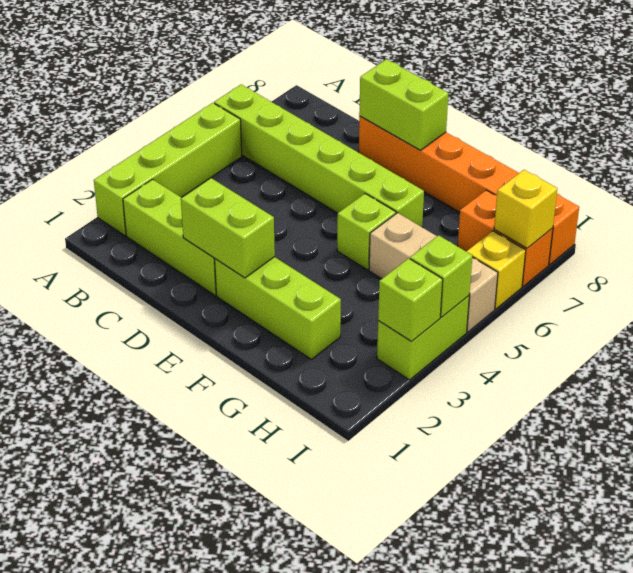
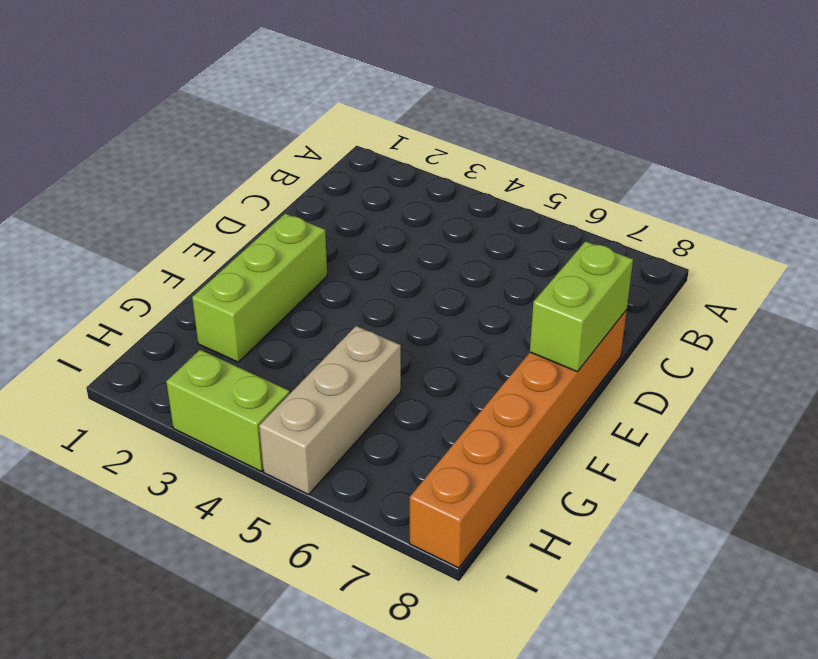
none -> lime brick A2:A5 level 1
none -> lime brick A6:F6 level 1
none -> lime brick B2:D2 level 1

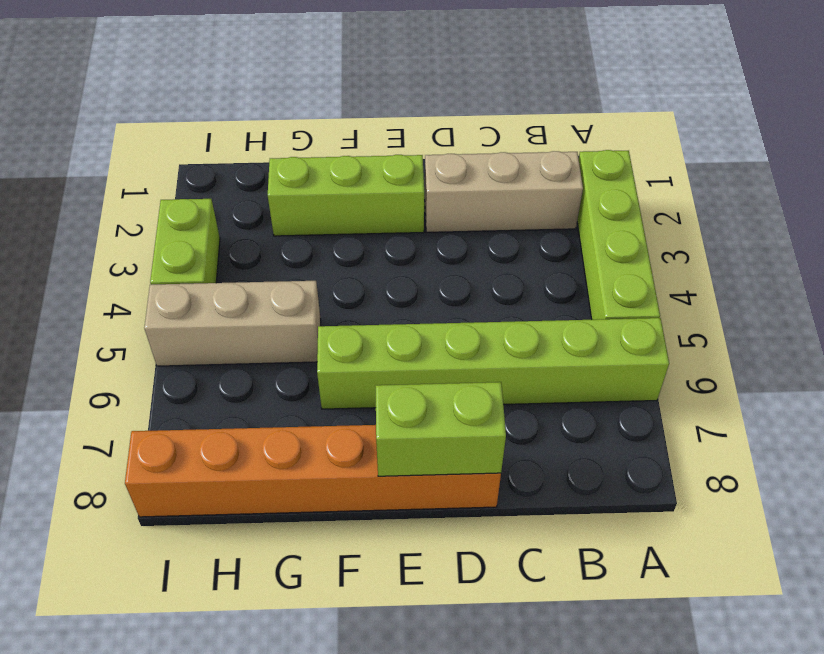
tan brick B2:D2 level 1 -> lime brick B2:D2 level 1
none -> lime brick F5 level 1
none -> orange brick H7:I7 level 1
none -> yellow brick I6 level 1

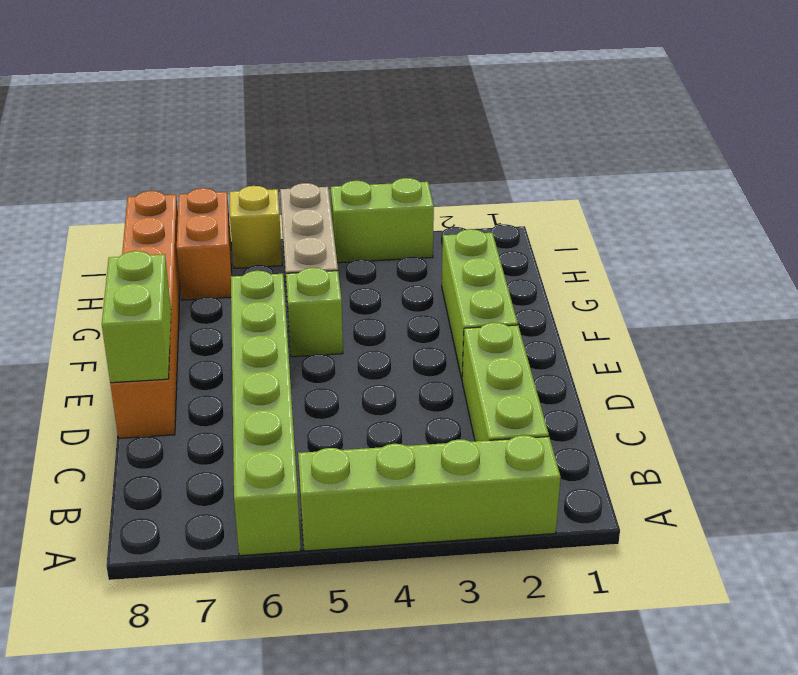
none -> lime brick D2:E2 level 2
none -> lime brick I3 level 2
none -> lime brick I4 level 2

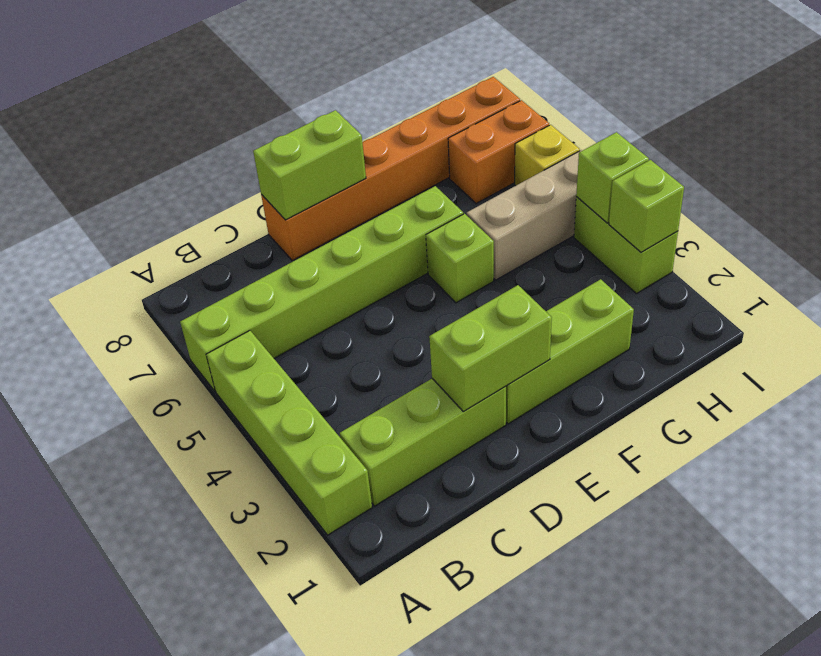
none -> yellow brick I7 level 2

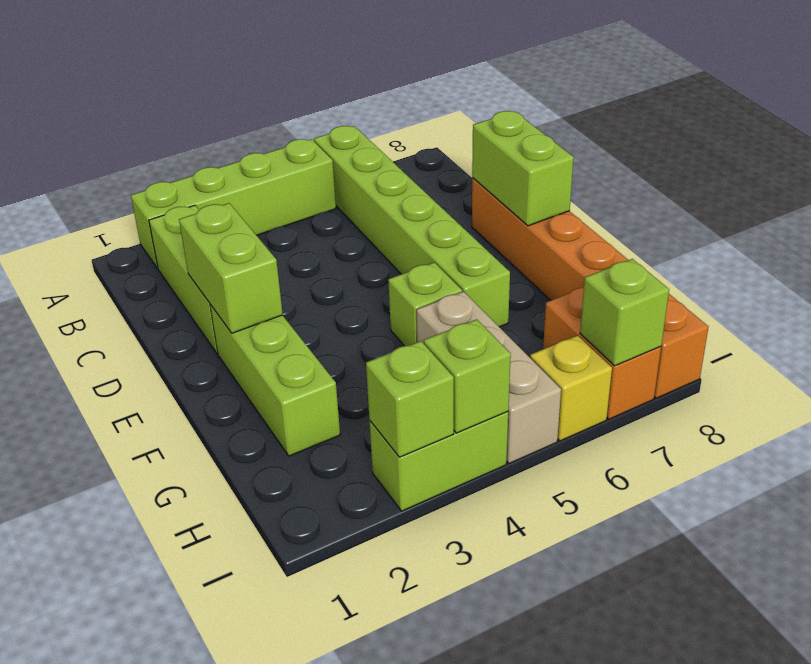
lime brick I7 level 2 -> yellow brick I7 level 2

